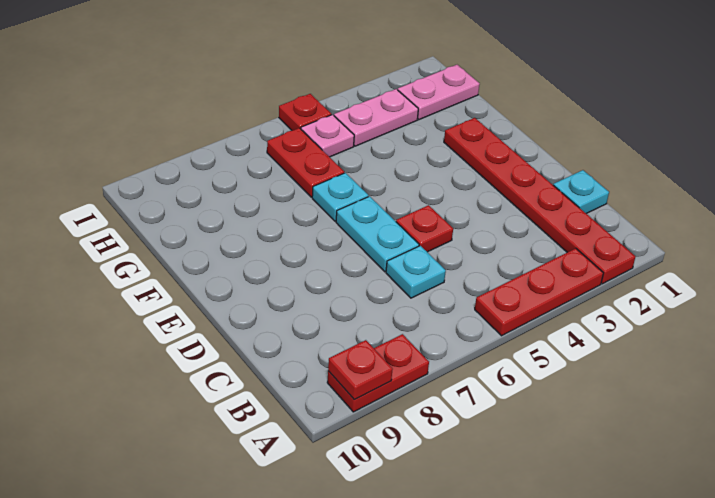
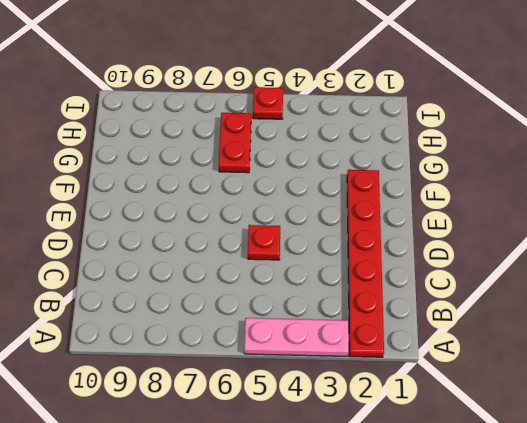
pink plate A3:A5 level 1 -> red plate A3:A5 level 1
none -> red plate A8:A9 level 1
none -> cyan plate C1 level 1
none -> cyan plate C6 level 1

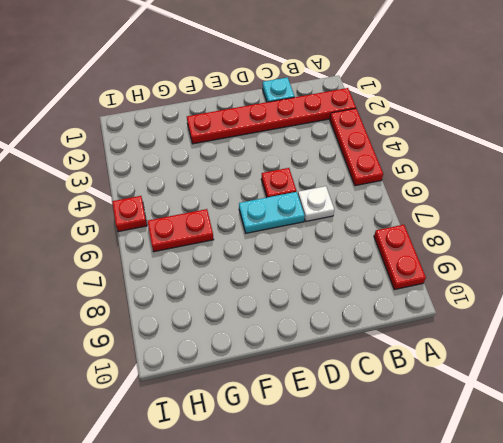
white plate C6 level 1 -> cyan plate C6 level 1
none -> cyan plate F6 level 1
none -> pink plate H1:H2 level 1
none -> pink plate H3:H4 level 1

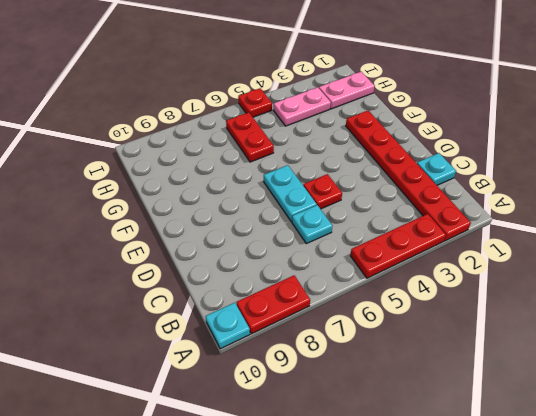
cyan plate A10 level 1 -> cyan plate F6 level 1
none -> pink plate H5 level 1
none -> red plate A9 level 2

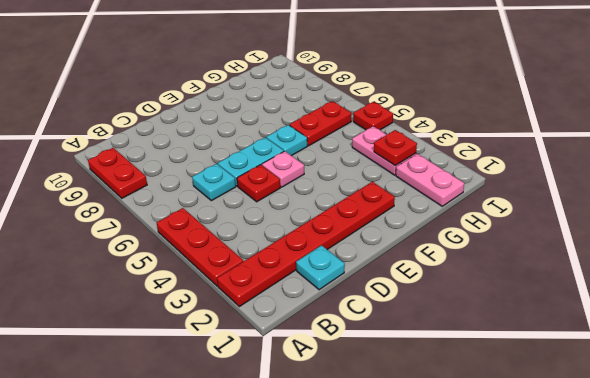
pink plate E5 level 1 -> pink plate H5 level 1
red plate H3 level 2 -> red plate A9 level 2

